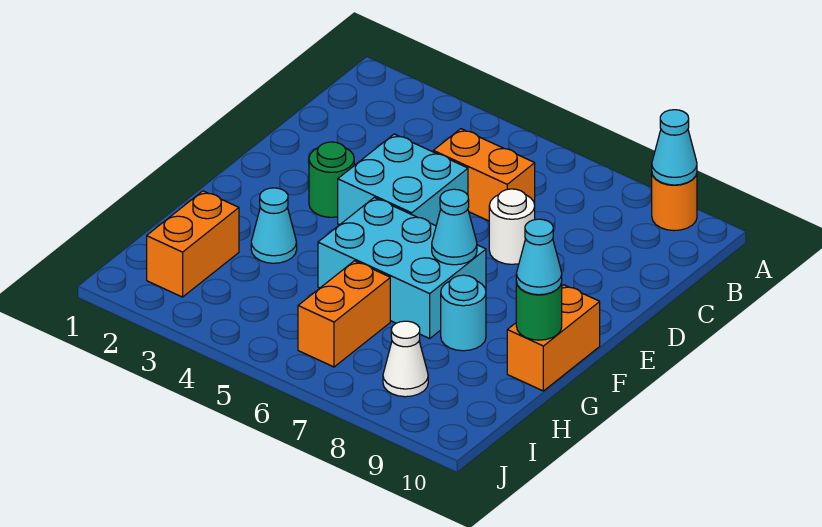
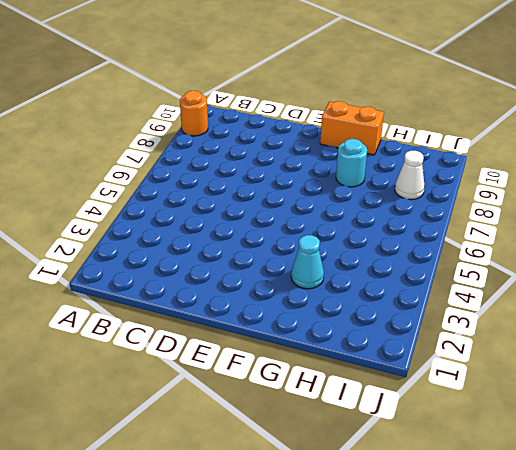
none -> orange brick C5:C6 level 1
none -> cyan brick D4:E5 level 1
none -> white round brick D7 level 1

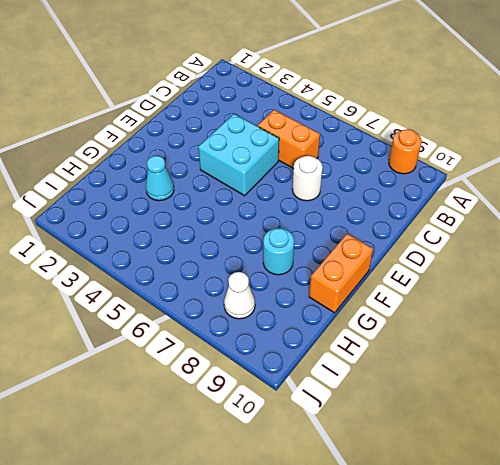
none -> green round brick E3 level 1
none -> cyan brick F5:G7 level 1
none -> orange brick H2:I2 level 1

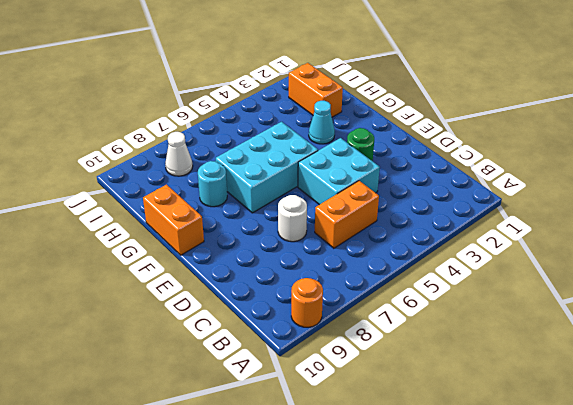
none -> orange brick H6:I6 level 1
none -> cyan cone A9 level 2
none -> cyan cone F7 level 2

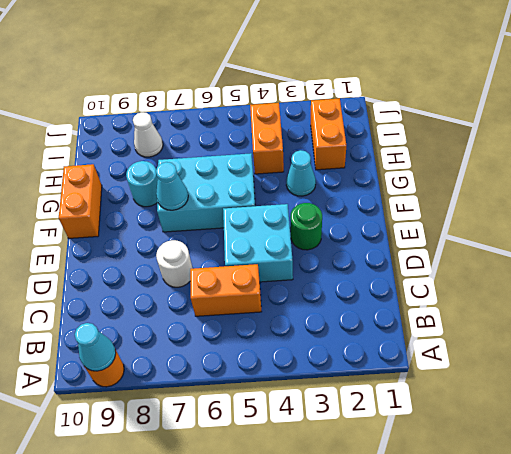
orange brick H4:I4 level 1 -> orange brick H6:I6 level 1
none -> green round brick G10 level 2
none -> cyan cone G10 level 3

